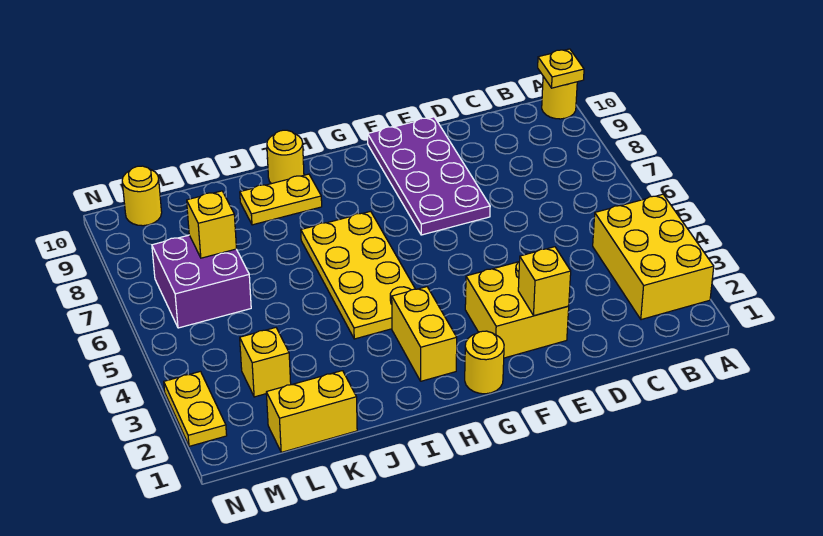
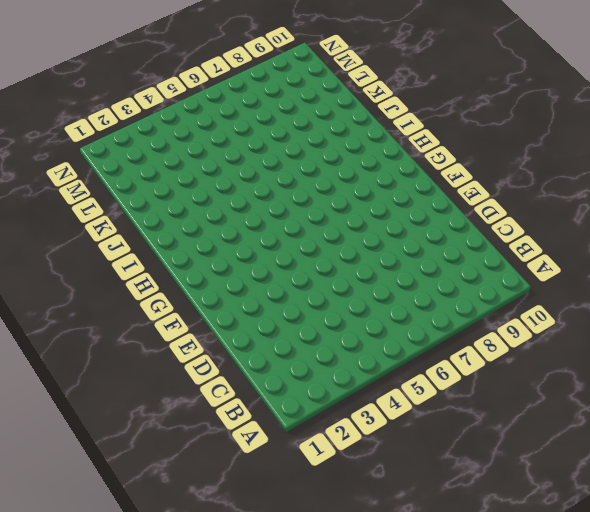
none -> yellow brick A2:B4 level 1
none -> yellow round brick A10 level 1
none -> yellow brick E2:F3 level 1

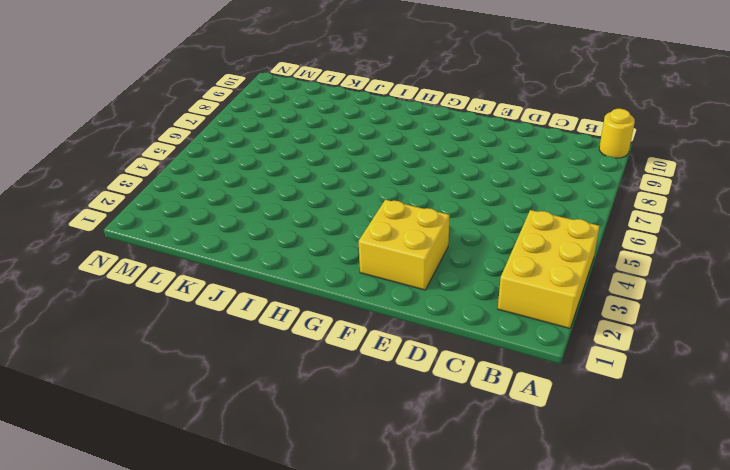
none -> purple plate E7:F10 level 1
none -> yellow round brick G1 level 1
none -> yellow brick H2:H3 level 1

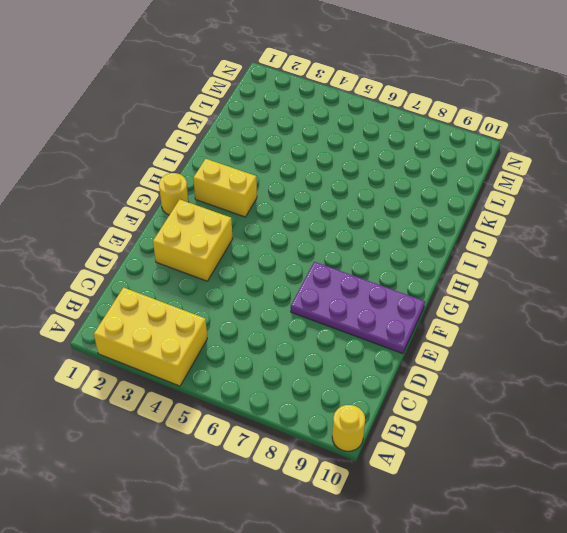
none -> yellow plate H4:I7 level 1
none -> yellow plate I9:J9 level 1
none -> yellow round brick I10 level 1

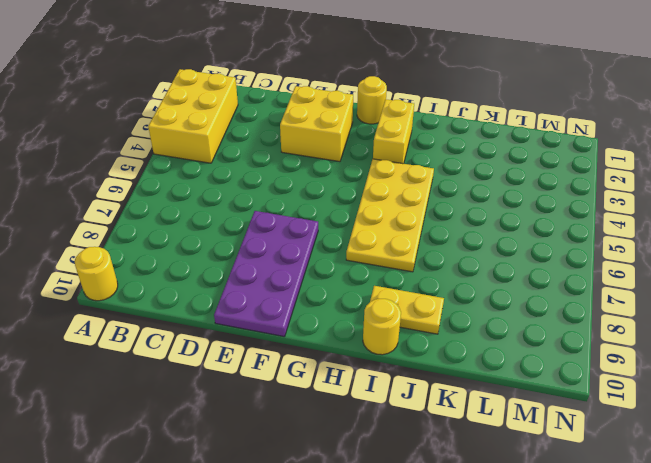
none -> yellow brick K1:L1 level 1
none -> yellow brick L3 level 1
none -> purple brick L6:M7 level 1

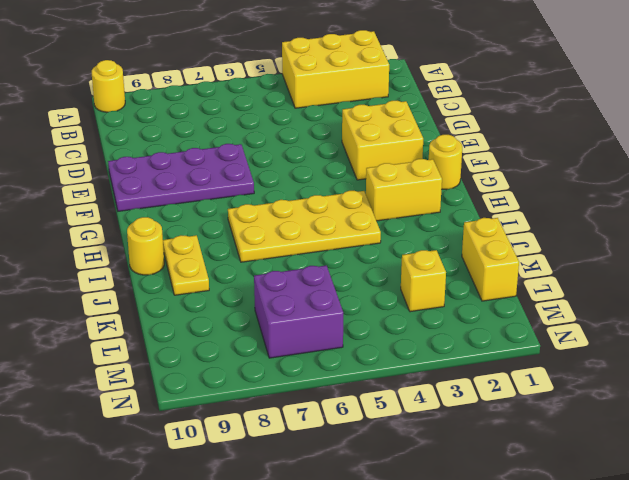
none -> yellow round brick M10 level 1
none -> yellow plate N2:N3 level 1
none -> yellow plate A10 level 2

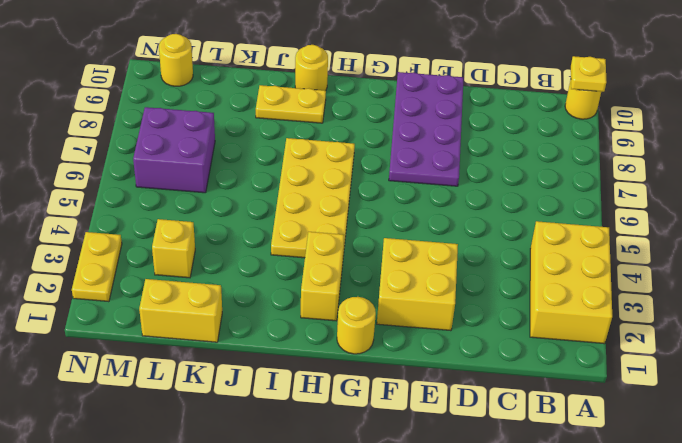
none -> yellow brick E2 level 2
none -> yellow brick L7 level 2

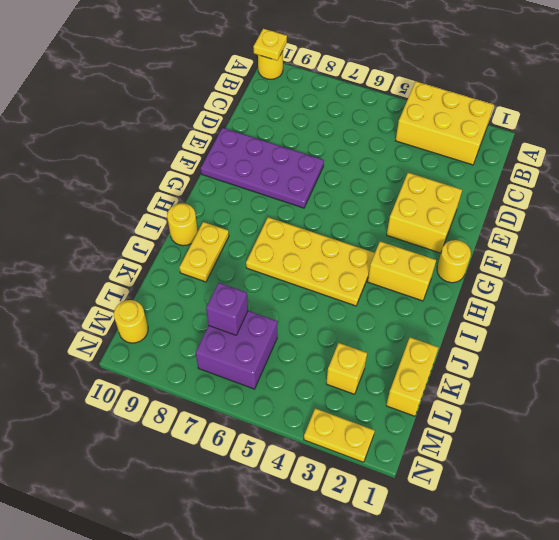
purple brick L7 level 2 -> yellow brick L7 level 2
none -> yellow brick E2 level 2

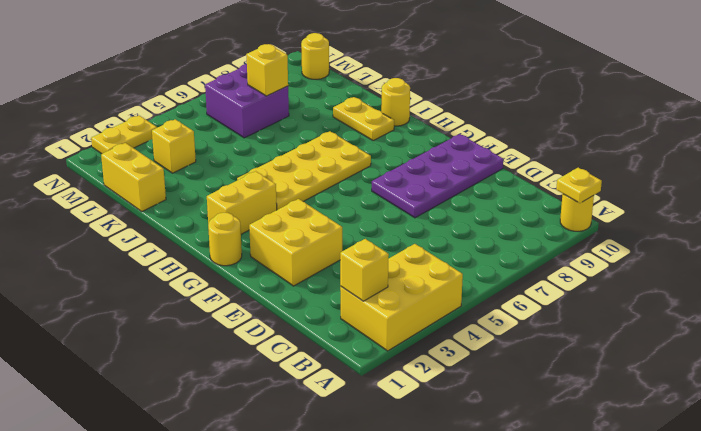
yellow brick B2 level 2 -> yellow brick E2 level 2

